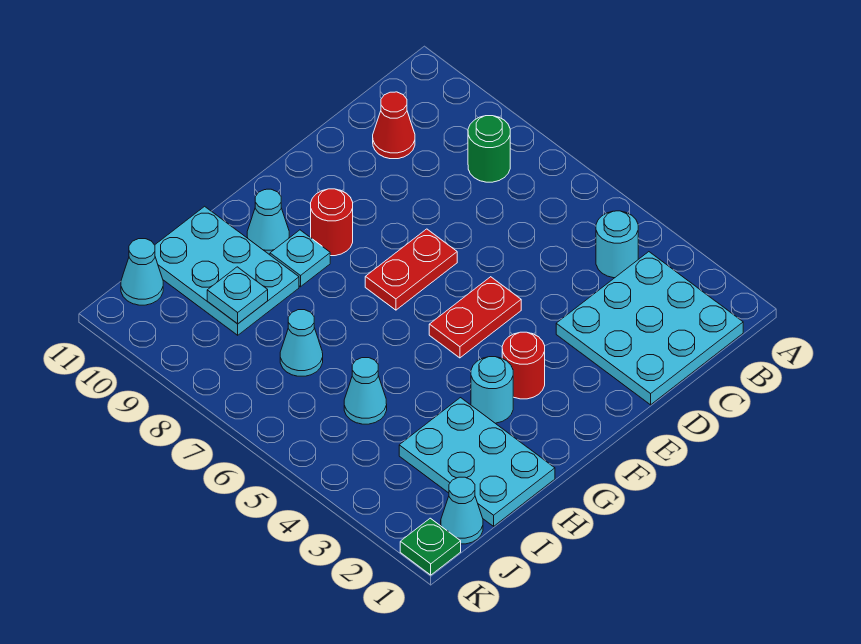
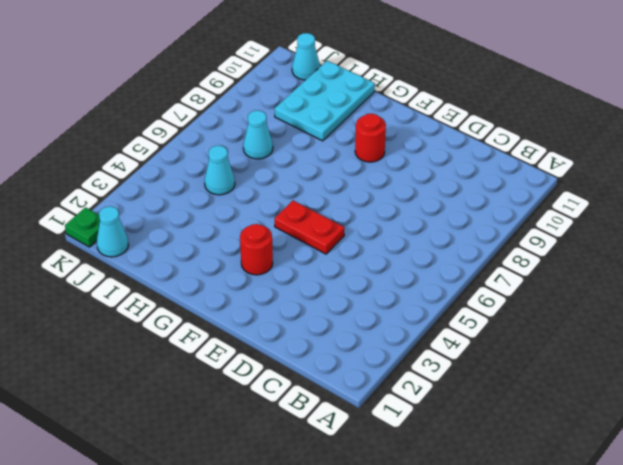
none -> cyan plate B1:D3 level 1
none -> cyan round brick B4 level 1
none -> green round brick B8 level 1

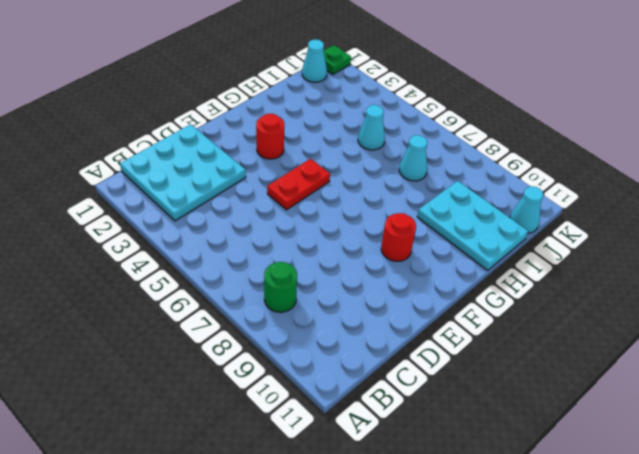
none -> cyan round brick B4 level 1
none -> red cone C10 level 1
none -> red plate E7:F7 level 1

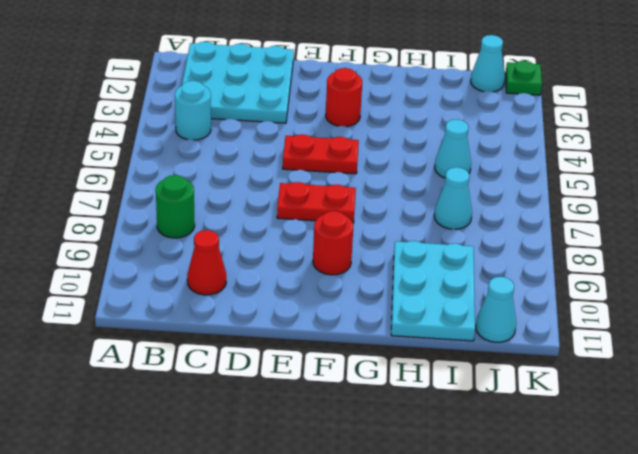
none -> cyan round brick G3 level 1
none -> cyan plate G9 level 1
none -> cyan cone G10 level 1

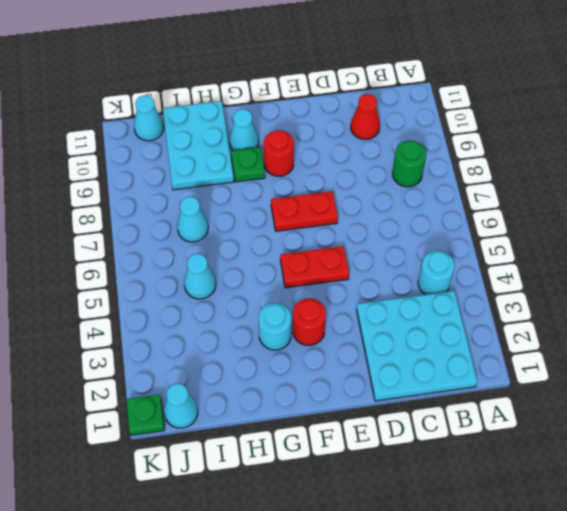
green plate G9 level 1 -> cyan plate G9 level 1
none -> cyan plate H1:I3 level 1
none -> cyan plate I9 level 2

